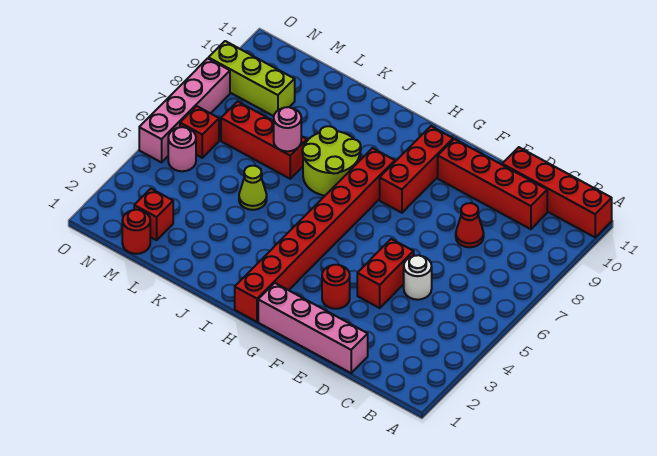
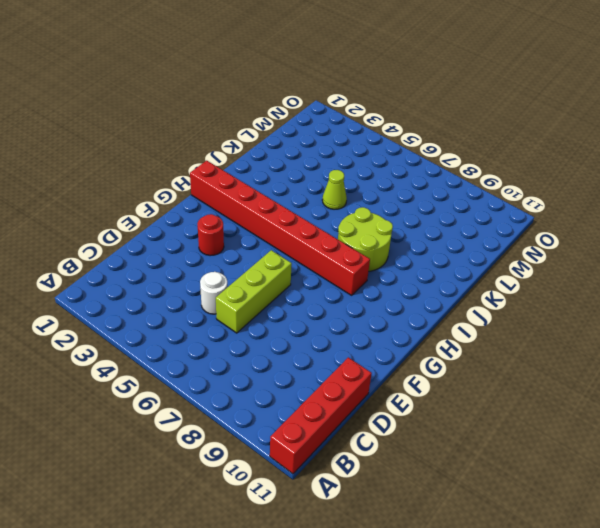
lime brick D6:F6 level 1 -> lime brick M9:O9 level 1
none -> red brick C10:F10 level 1
none -> pink brick D1:G1 level 1
none -> red cone D8 level 1

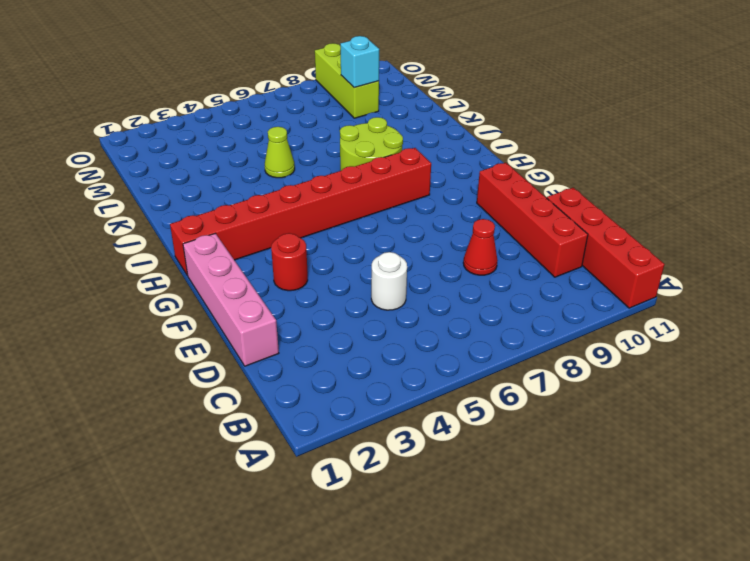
cyan brick M9 level 2 -> none
none -> red brick E4:E5 level 1
none -> red brick G8:G10 level 1
none -> red brick K7:M7 level 1

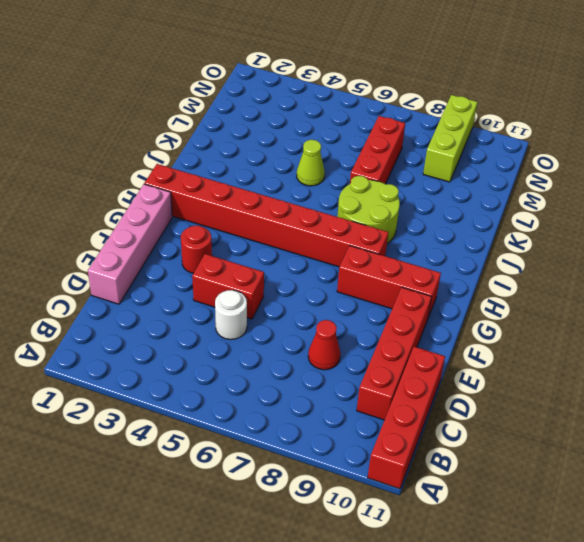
none -> red round brick M1 level 1
none -> red brick M2 level 1
none -> pink round brick N5 level 1

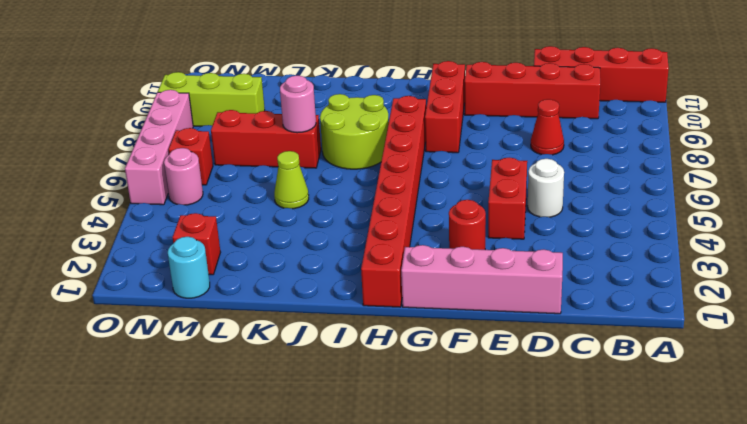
cyan round brick M1 level 1 -> red round brick M1 level 1

